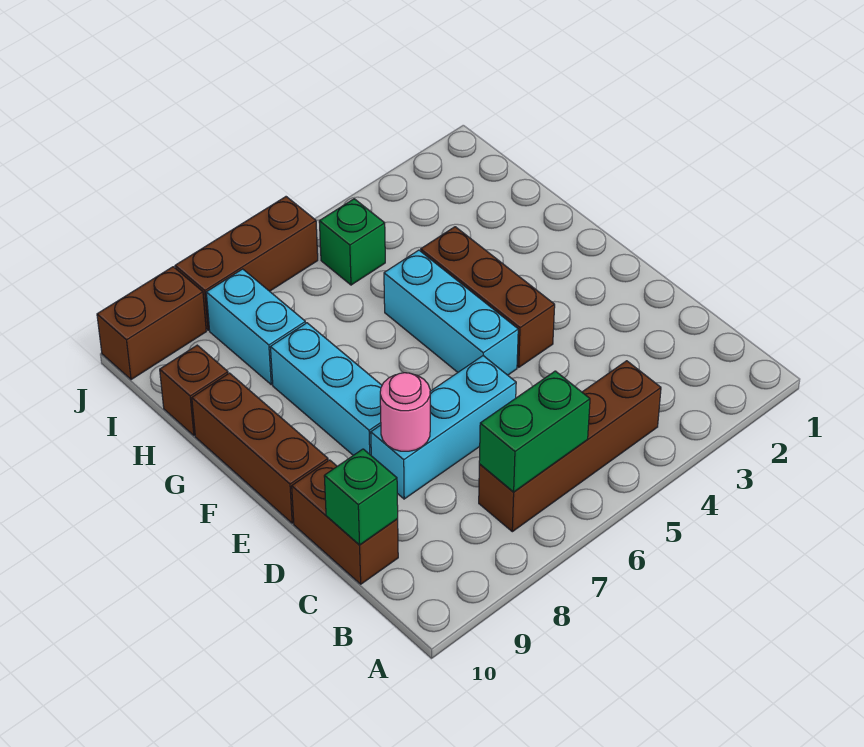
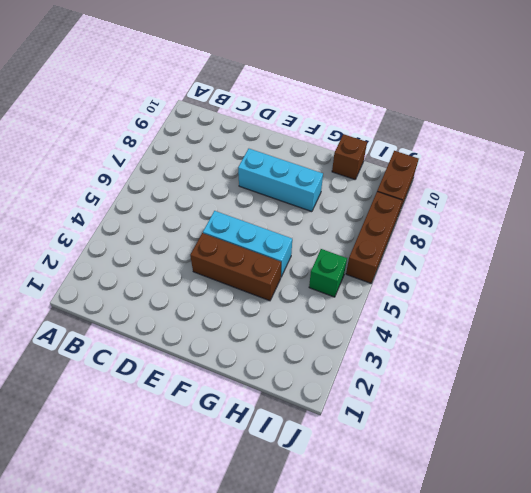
none -> brown brick B4:B7 level 1
none -> brown brick C10:D10 level 1
none -> cyan brick D6:D8 level 1

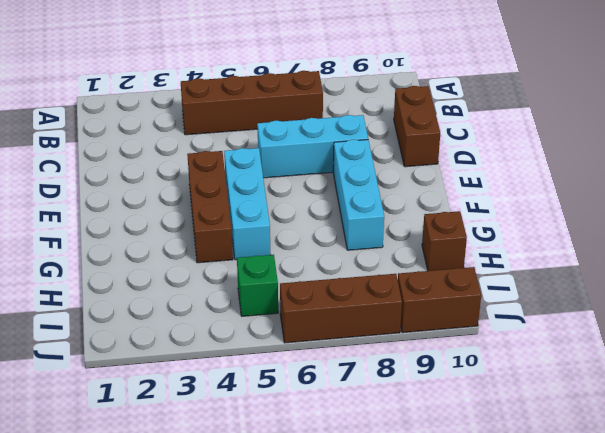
none -> brown brick E10:G10 level 1
none -> cyan brick H8:I8 level 1
none -> green brick B6:B7 level 2

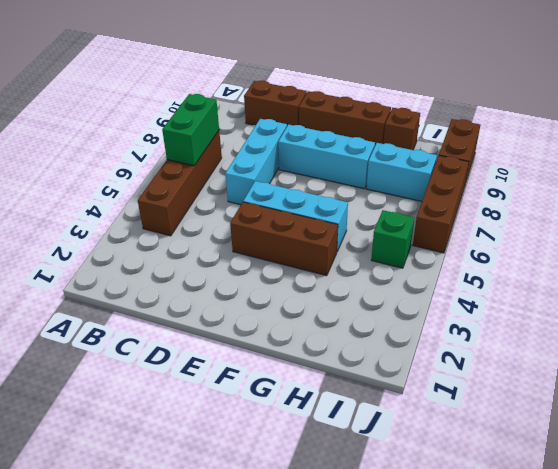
none -> green brick C10 level 2
none -> pink round brick D8 level 2

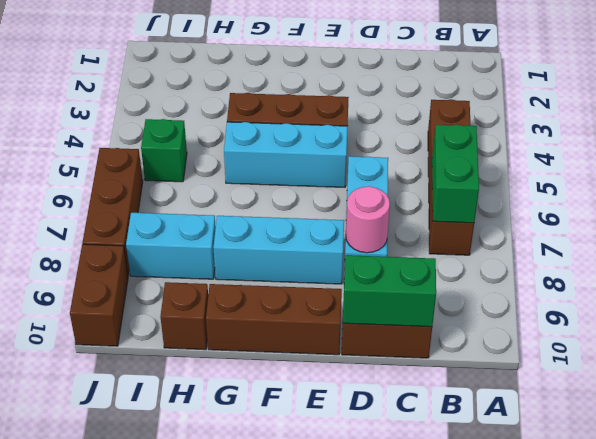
green brick C10:D10 level 2 -> green brick C10 level 2

